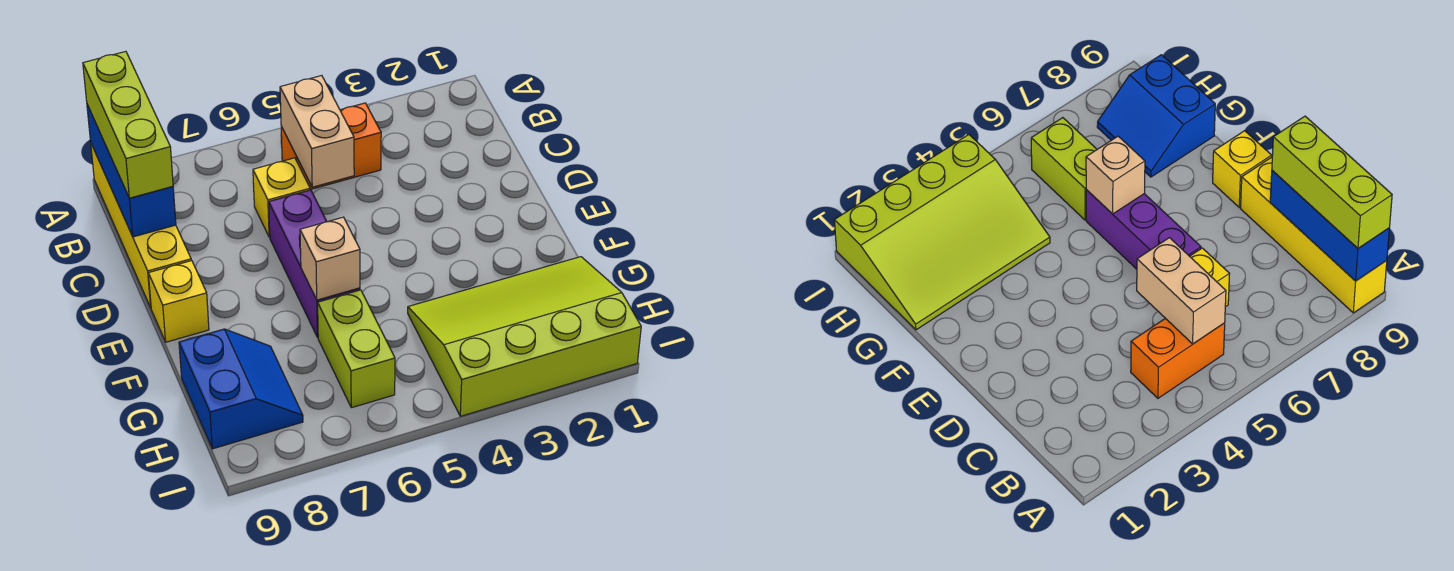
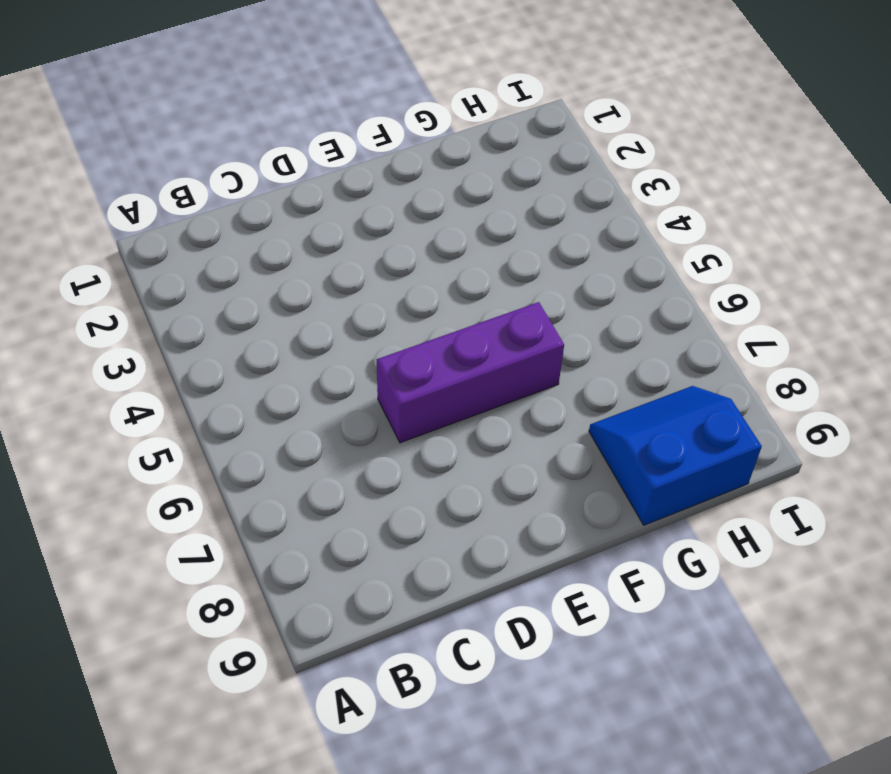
none -> yellow brick A9:D9 level 1
none -> orange brick B4:B5 level 1
none -> yellow brick C6 level 1

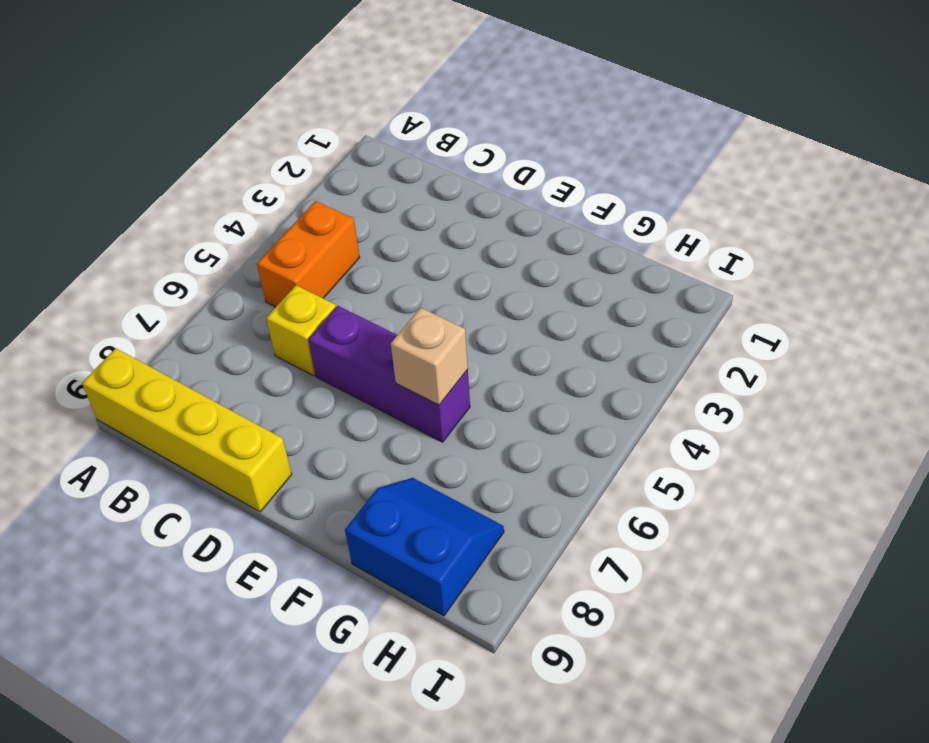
none -> yellow brick E9 level 1
none -> lime slope G1:I4 level 1 top I
none -> lime brick G6:H6 level 1

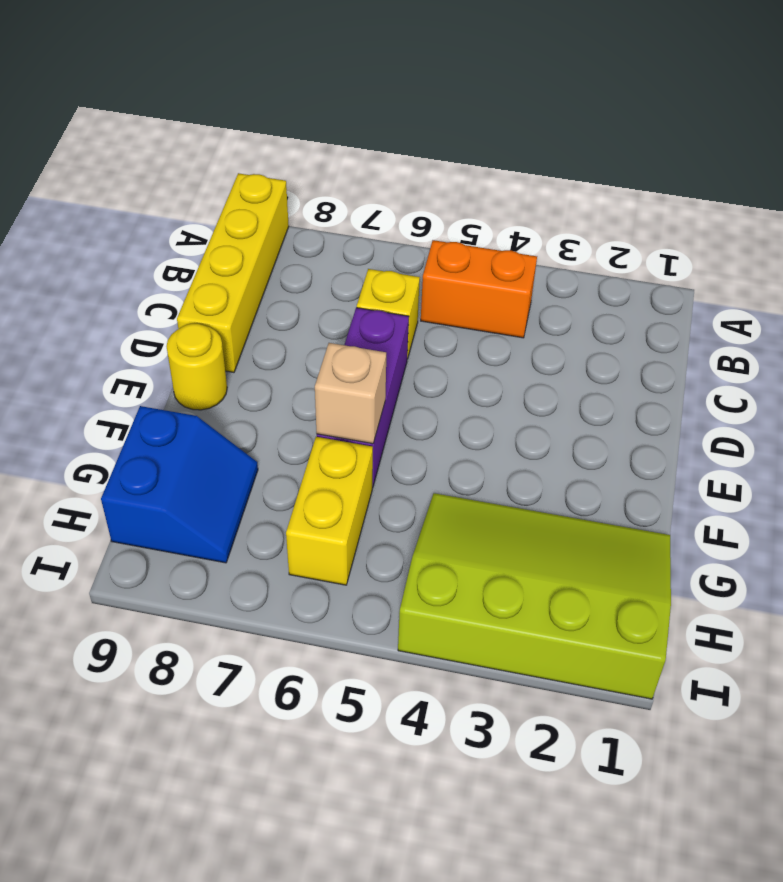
yellow round brick E9 level 1 -> yellow brick E9 level 1
yellow brick G6:H6 level 1 -> lime brick G6:H6 level 1
none -> blue brick A9:C9 level 2
none -> tan brick B5:C5 level 2
none -> lime brick A9:C9 level 3

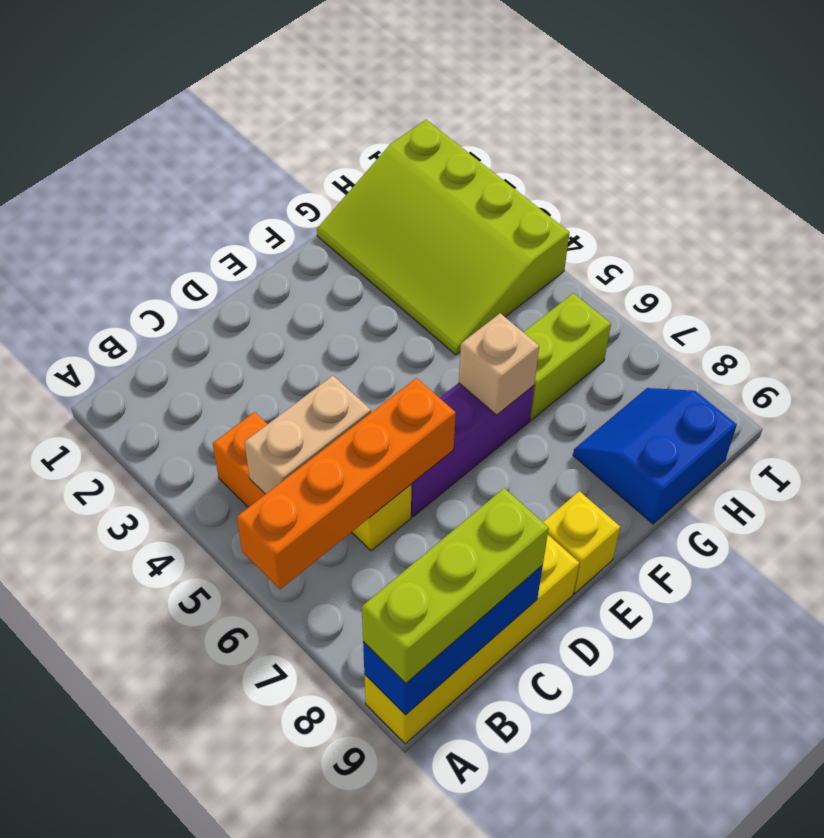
orange brick A6:D6 level 2 -> none

